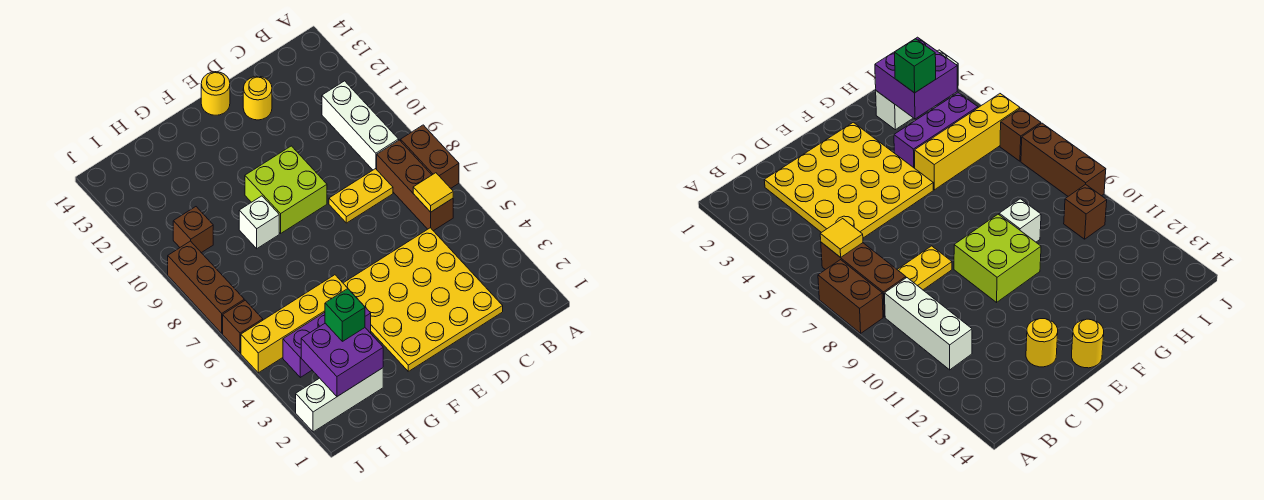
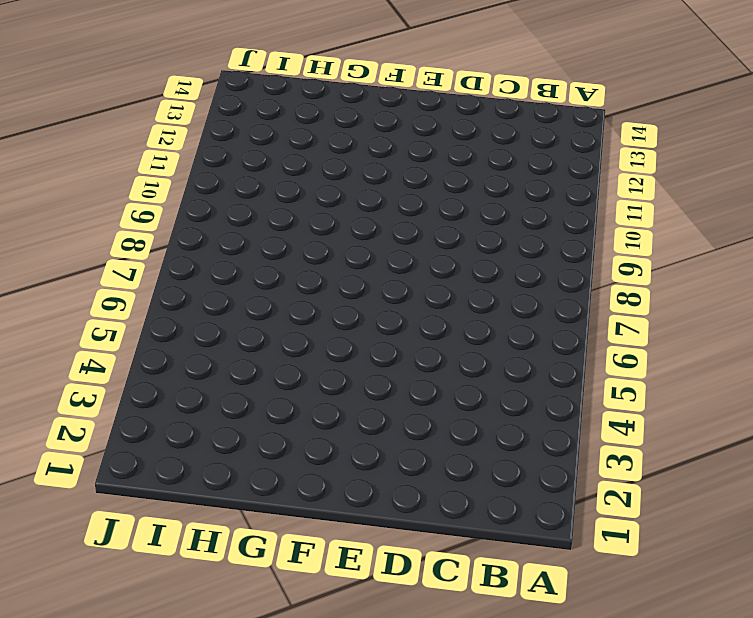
none -> brown brick A7:A8 level 1
none -> brown brick B6:B8 level 1
none -> white brick B9:B11 level 1

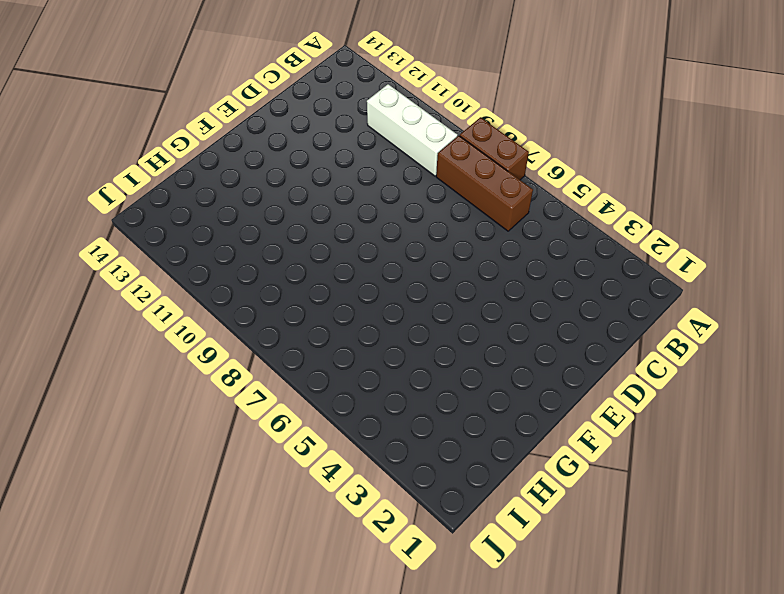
none -> yellow plate C2:F5 level 1
none -> yellow plate C8:D8 level 1
none -> yellow round brick D13 level 1

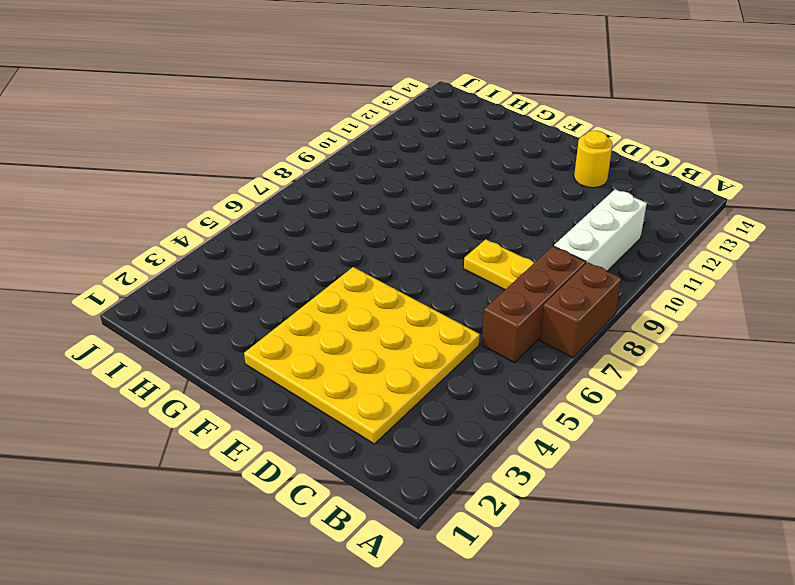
none -> lime brick E9:F10 level 1
none -> yellow round brick E14 level 1
none -> purple brick G4:I4 level 1

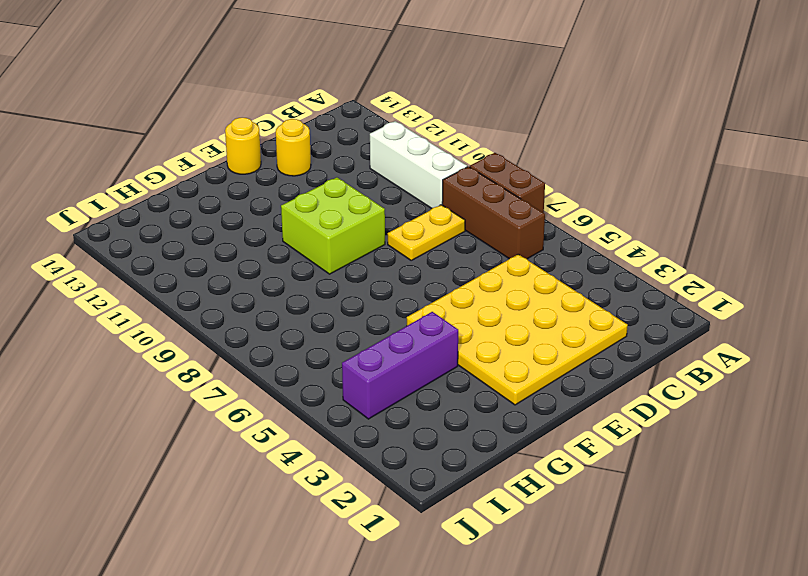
none -> yellow brick G5:J5 level 1
none -> white brick G9 level 1
none -> white brick H2:J2 level 1

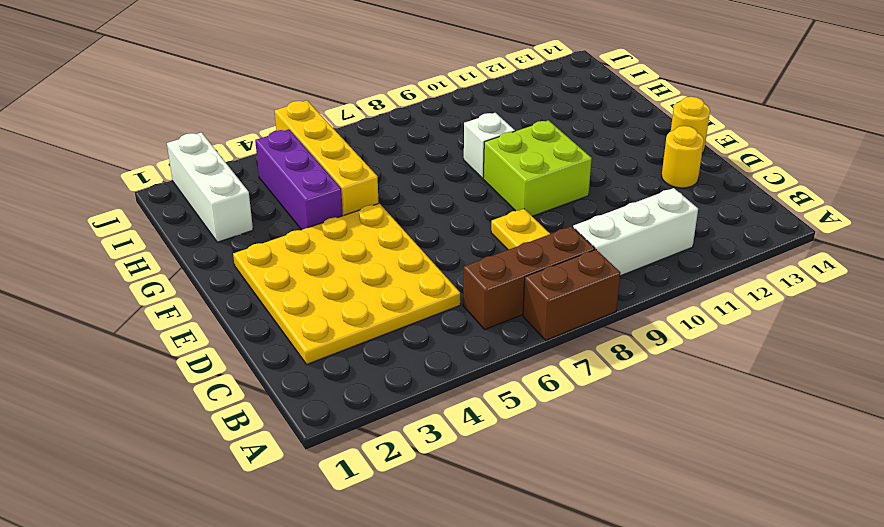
none -> brown brick I10 level 1
none -> brown brick J6 level 1
none -> brown brick J7:J9 level 1

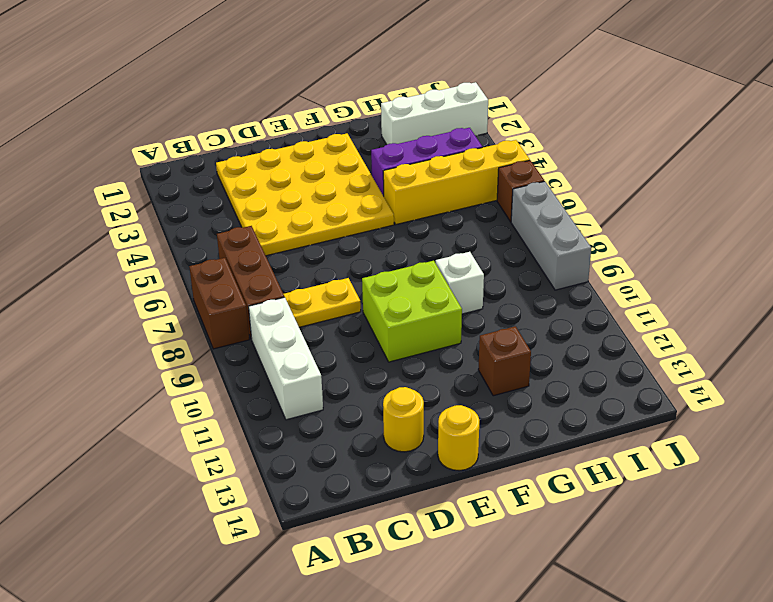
brown brick G12 level 1 -> brown brick I10 level 1
grey brick J7:J9 level 1 -> brown brick J7:J9 level 1
none -> yellow tile B6 level 2
none -> purple brick H2:I3 level 2
none -> green brick H3 level 3

